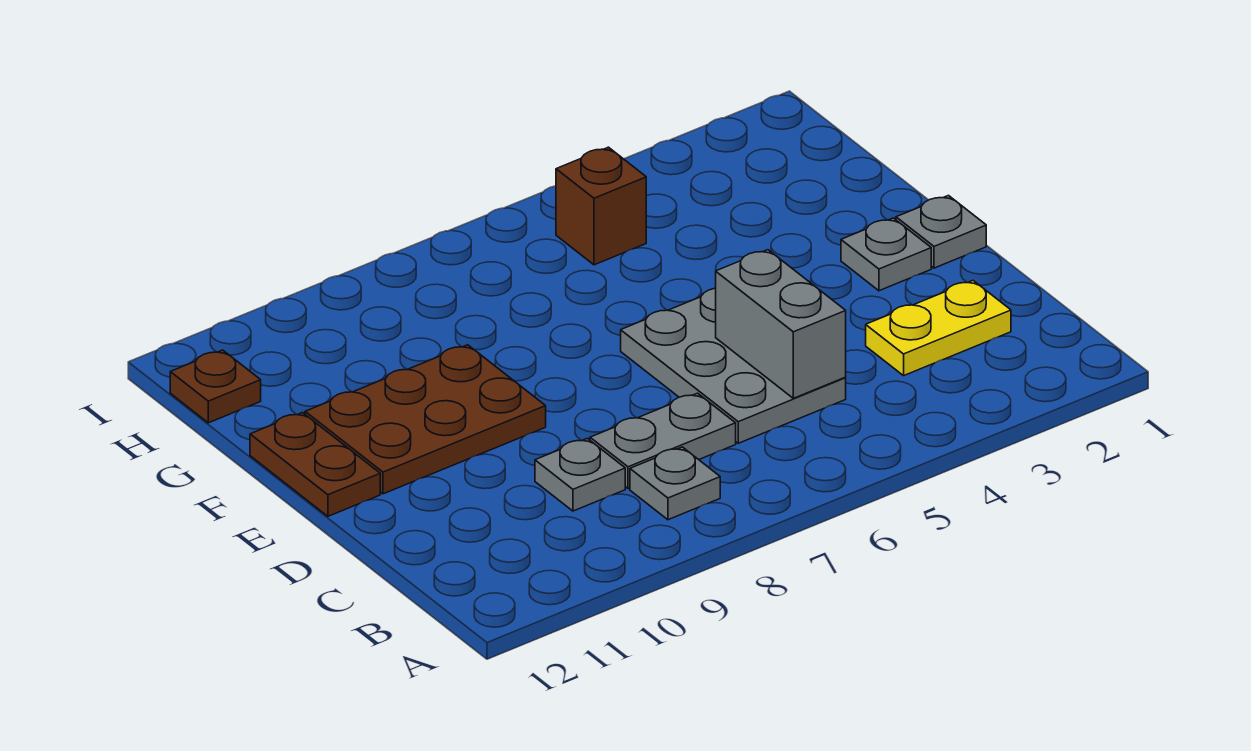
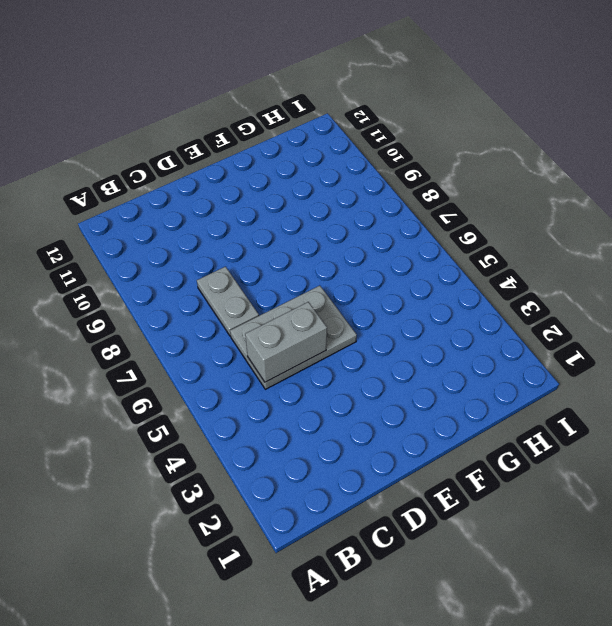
none -> grey plate B8 level 1
none -> yellow plate C2:C3 level 1
none -> grey plate C9 level 1

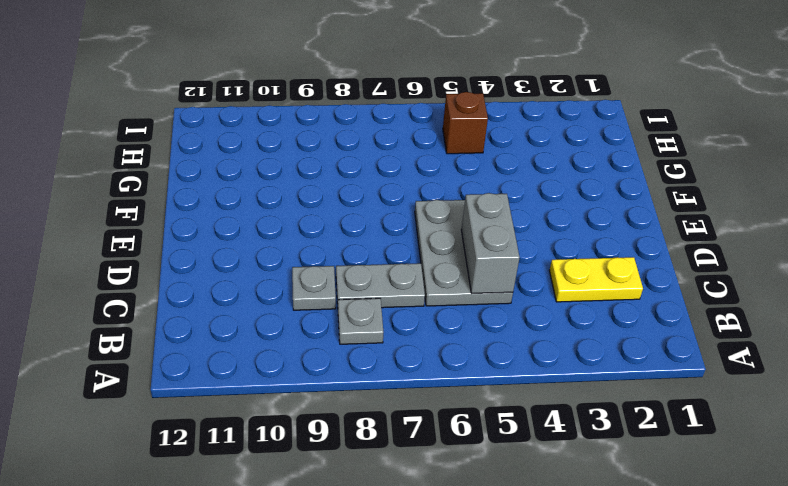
none -> grey plate E1 level 1
none -> grey plate E2 level 1
none -> brown plate E9:F11 level 1

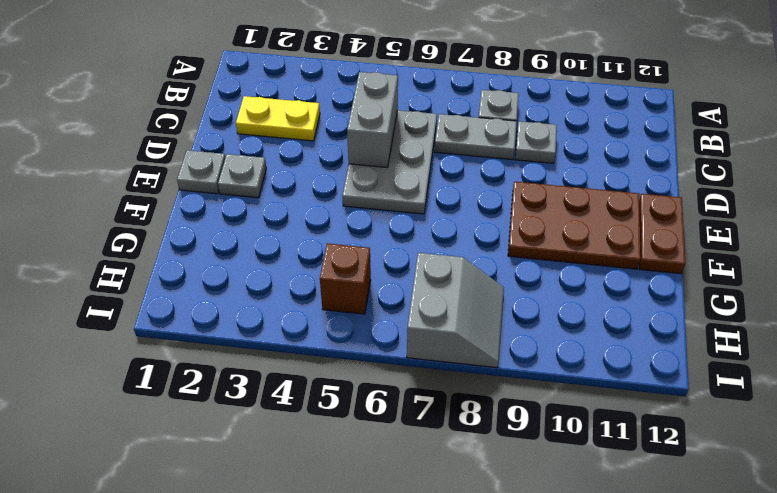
grey slope H7:I8 level 1 top 7 -> none
none -> brown plate H12 level 1

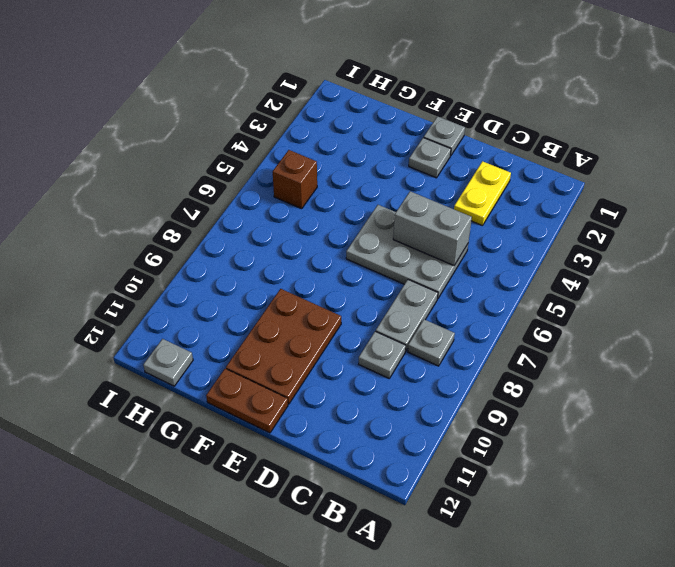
grey plate H12 level 1 -> brown plate H12 level 1

